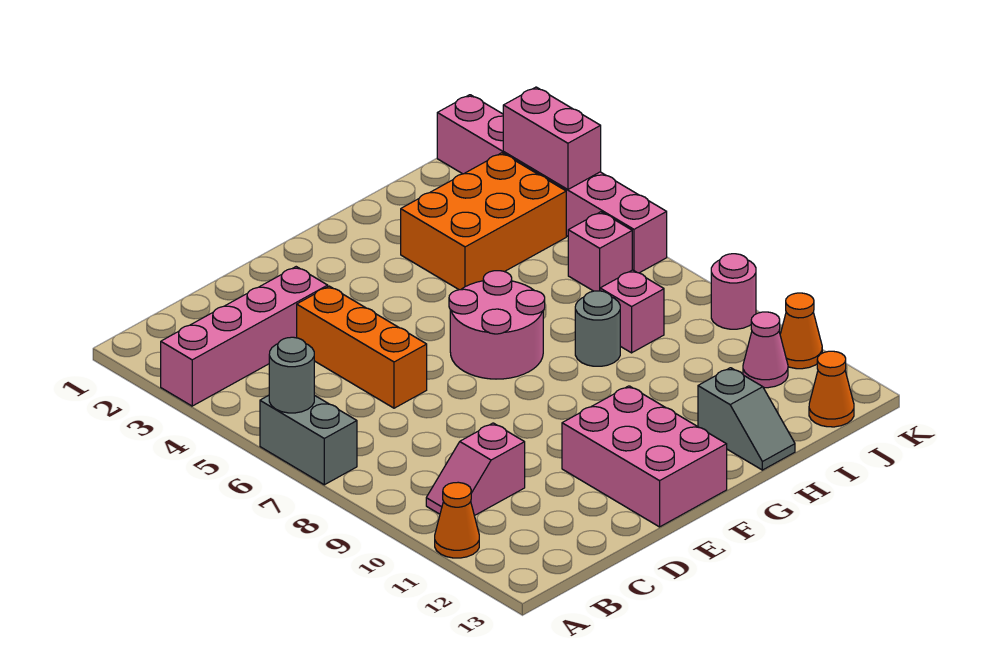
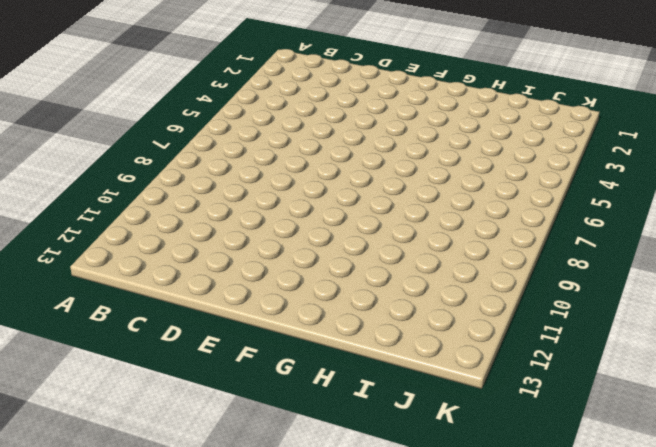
none -> pink brick A3:D3 level 1
none -> grey brick A6:A7 level 1
none -> orange cone A11 level 1

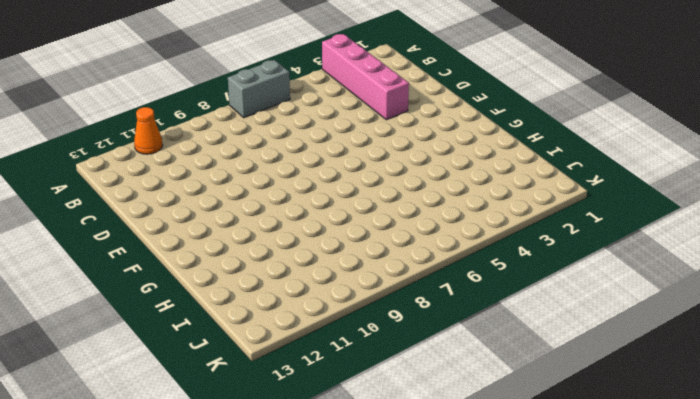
none -> pink slope B10:C10 level 1 top C
none -> orange brick D4:D6 level 1
none -> pink brick E11:F13 level 1

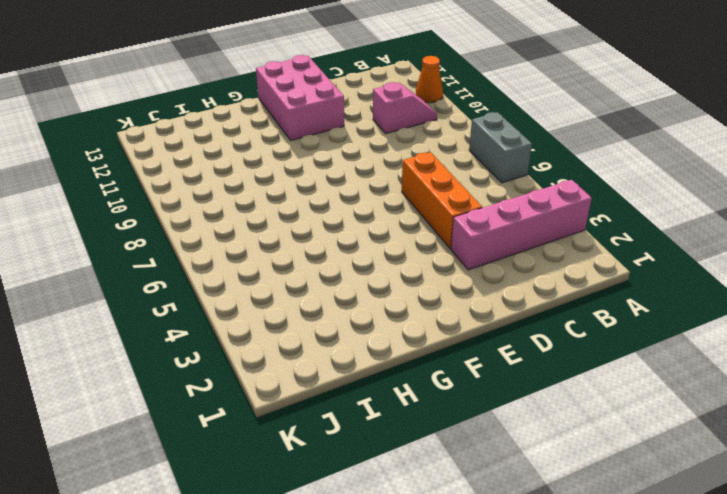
none -> pink round brick F6:G7 level 1
none -> orange brick H3:J4 level 1
none -> grey round brick H8 level 1

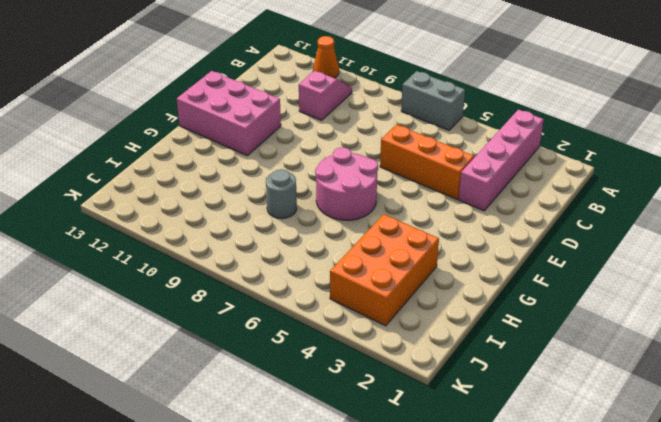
none -> grey slope H12:H13 level 1 top 12
none -> pink brick I8 level 1
none -> pink brick J6 level 1

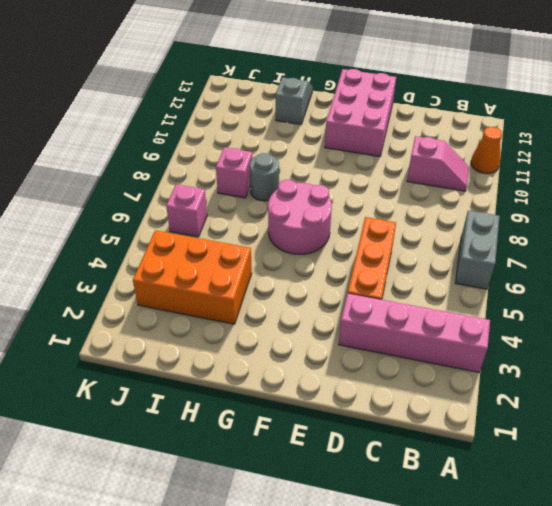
none -> pink cone J11 level 1
none -> orange cone J13 level 1
none -> pink brick K1:K6 level 1

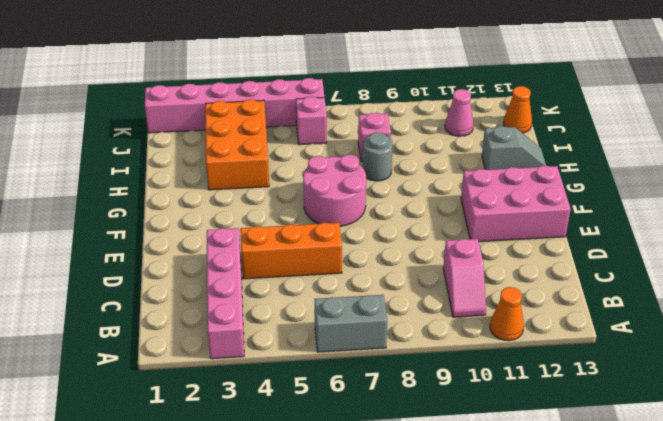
none -> pink round brick K9 level 1
none -> orange cone K11 level 1
none -> grey round brick A6 level 2

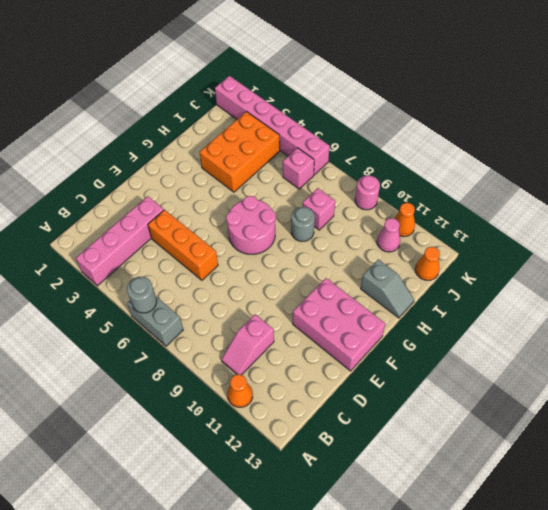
none -> pink brick K3:K4 level 2

